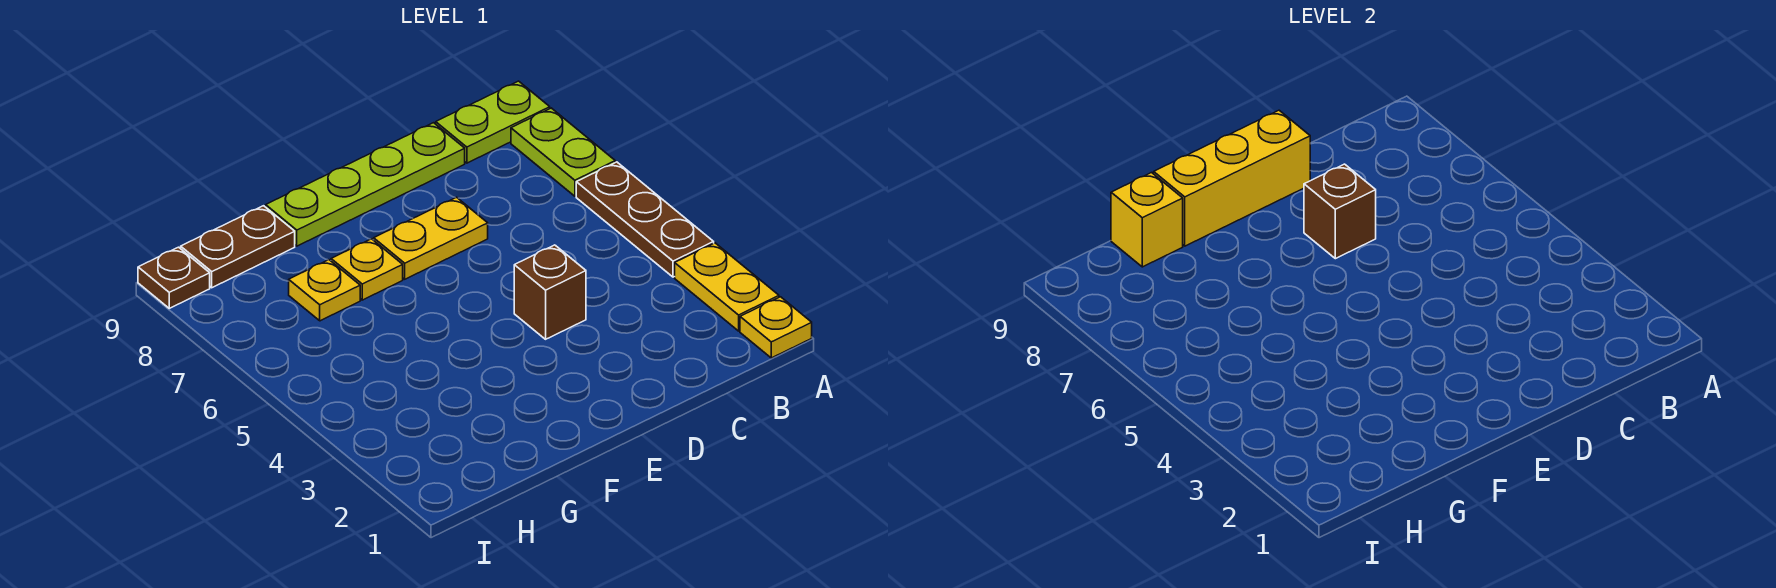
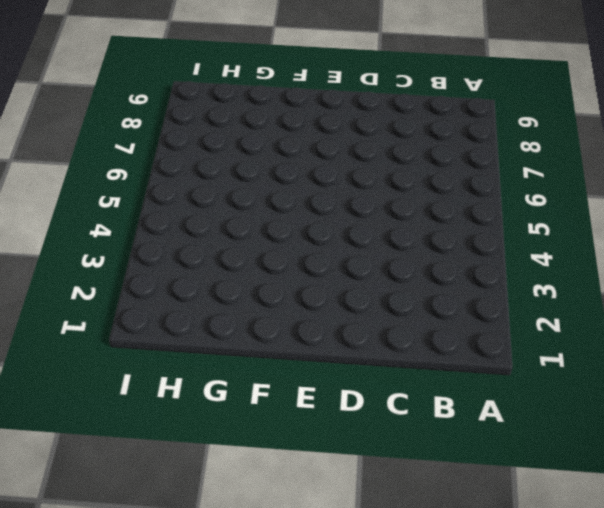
none -> yellow plate A1 level 1
none -> yellow plate A2:A3 level 1
none -> brown plate A4:A6 level 1

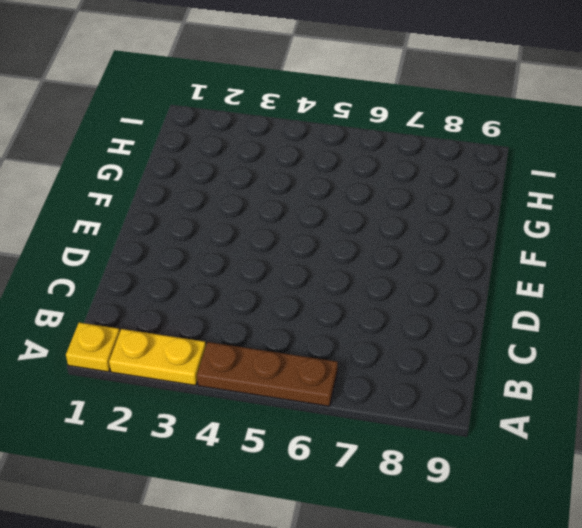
none -> lime plate A7:A8 level 1
none -> lime plate A9:B9 level 1
none -> lime plate C9:F9 level 1

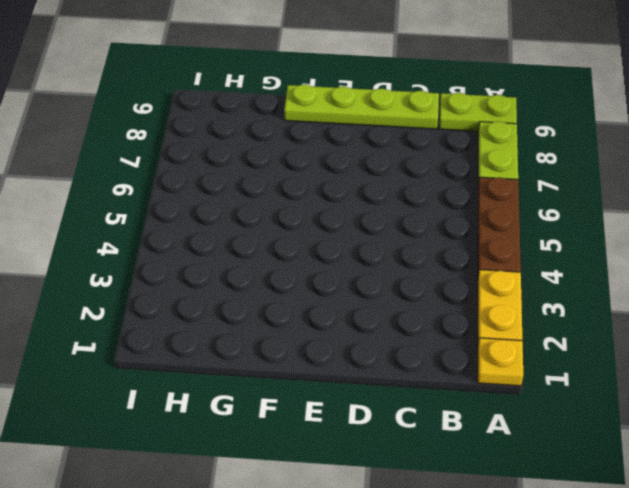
none -> brown brick D4 level 1
none -> yellow plate D7:E7 level 1
none -> yellow plate F7 level 1

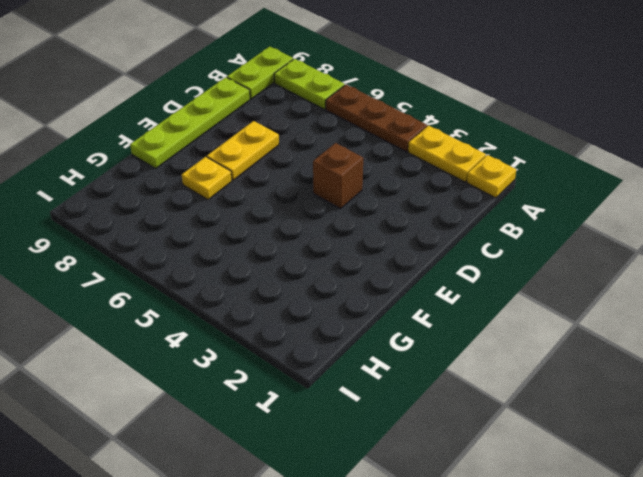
none -> yellow plate G7 level 1
none -> brown plate G9:H9 level 1
none -> brown plate I9 level 1

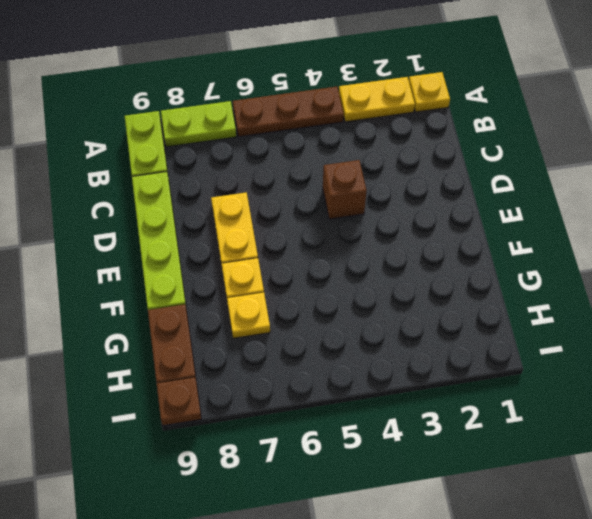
none -> brown brick D7 level 2
none -> yellow brick D9:F9 level 2
none -> yellow brick G9 level 2

